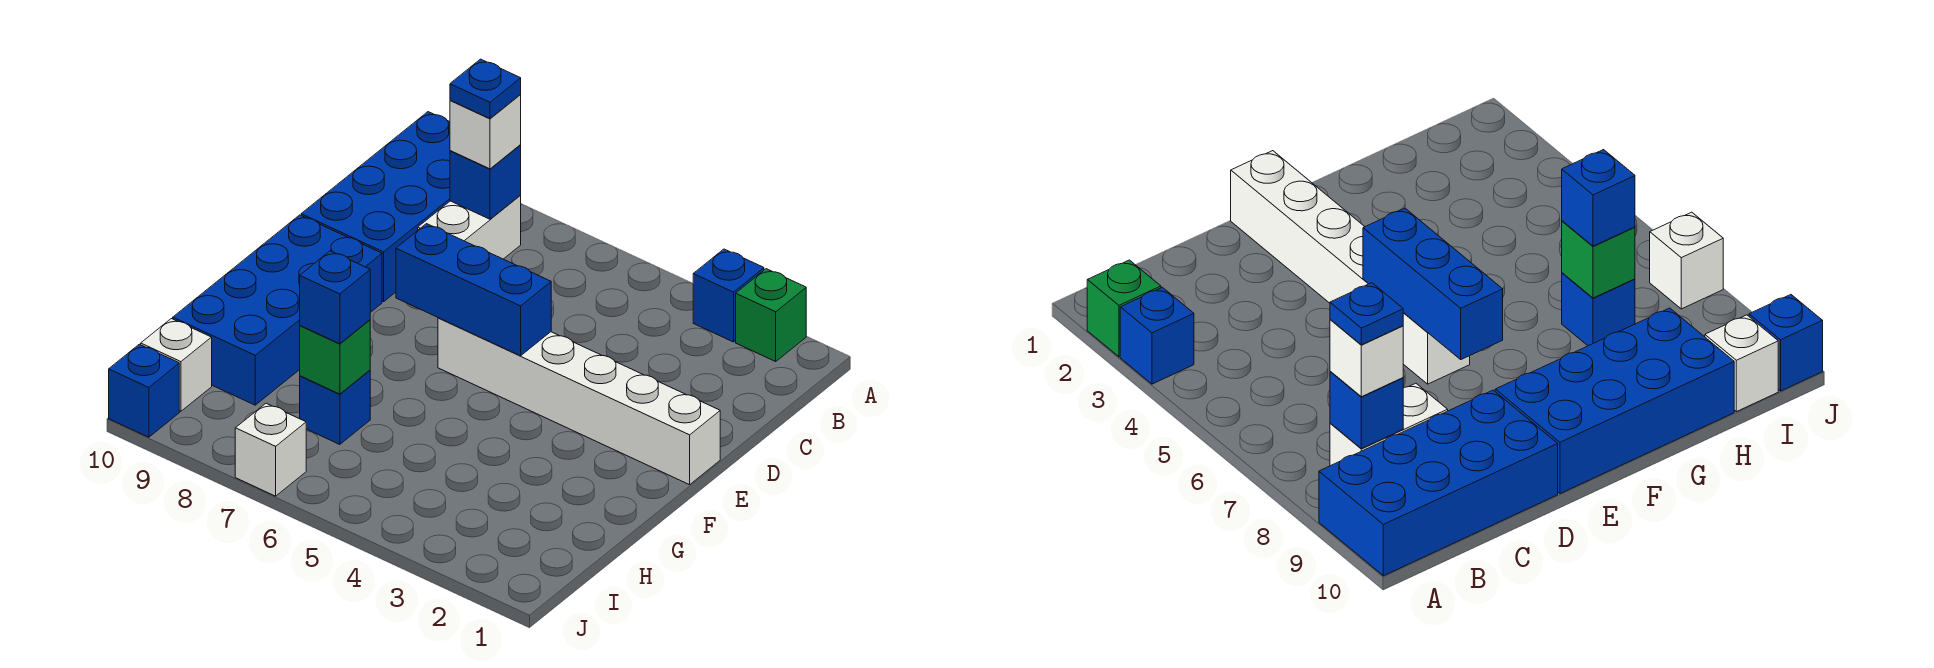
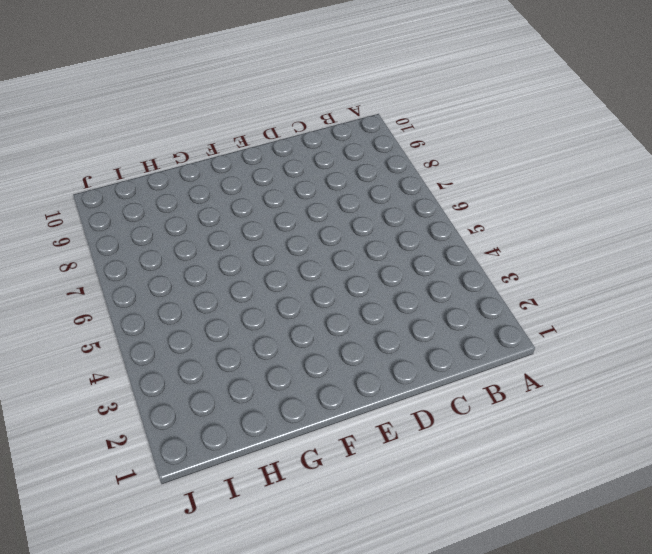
none -> green brick A2 level 1
none -> blue brick A3 level 1
none -> blue brick A9:D10 level 1

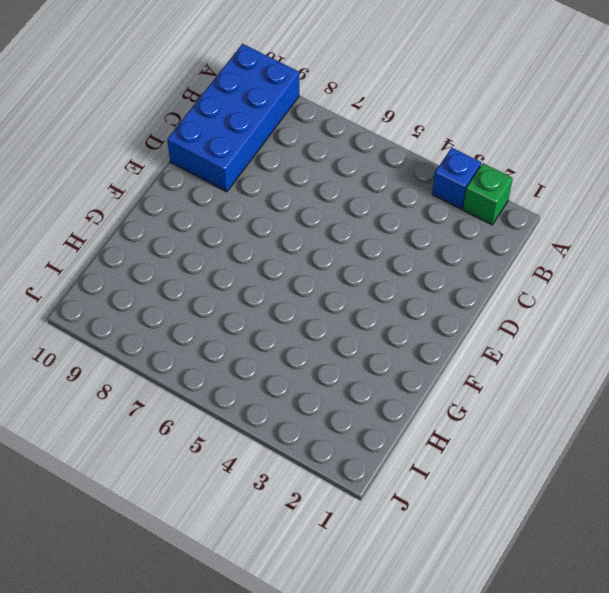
none -> white brick B8:C8 level 1
none -> white brick E1:E6 level 1
none -> blue brick E9:H10 level 1

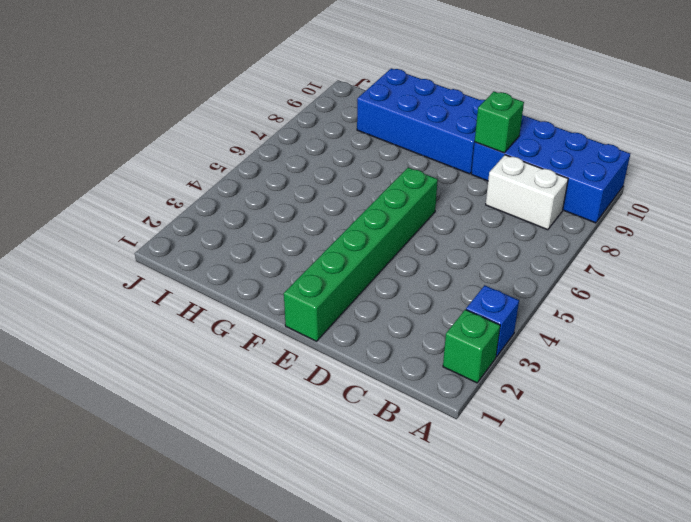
green brick D9 level 2 -> green brick H7 level 2
green brick E1:E6 level 1 -> white brick E1:E6 level 1
none -> blue brick H7 level 1
none -> white brick I10 level 1
none -> white brick J7 level 1

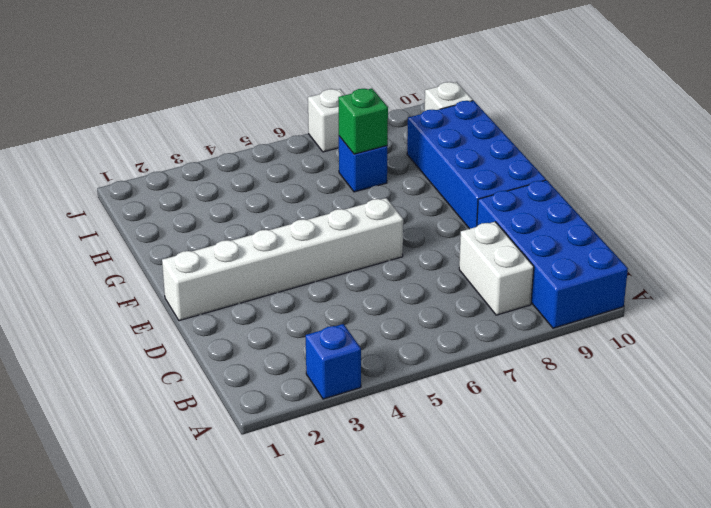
none -> green brick A2 level 1
none -> blue brick J10 level 1
none -> blue brick B8 level 2

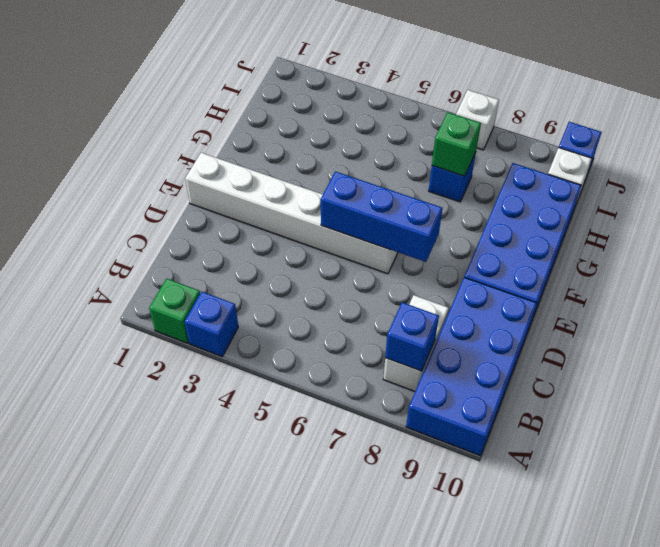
none -> white brick B8 level 3
none -> blue brick H7 level 3
none -> blue plate B8 level 4

